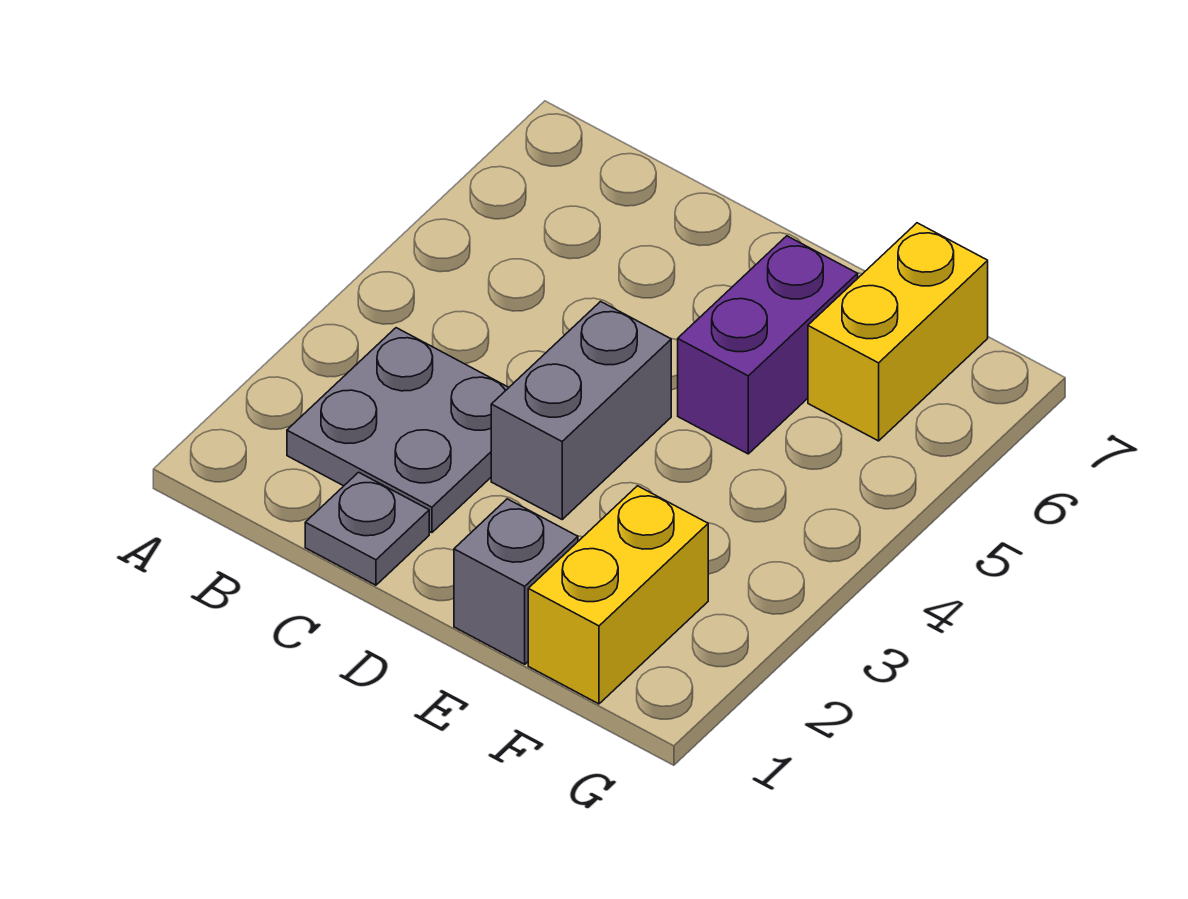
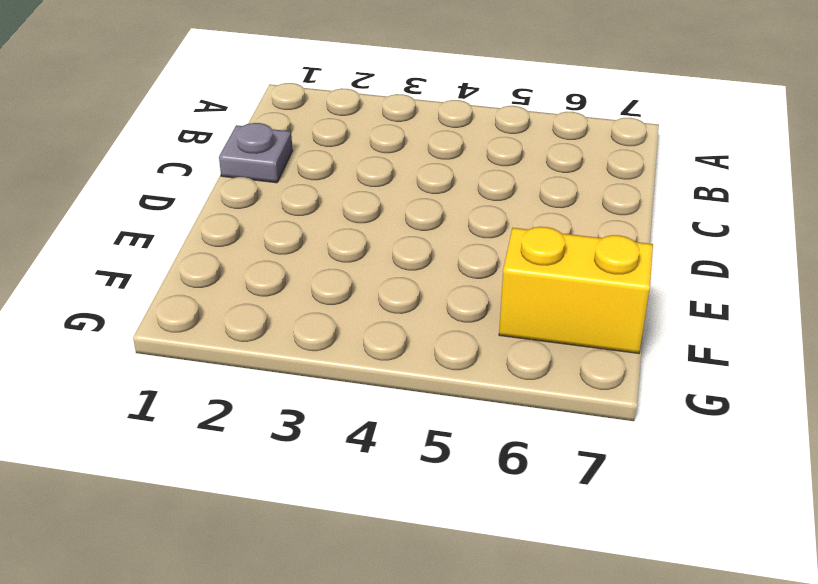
none -> grey plate B2:C3 level 1
none -> grey brick D3:D4 level 1

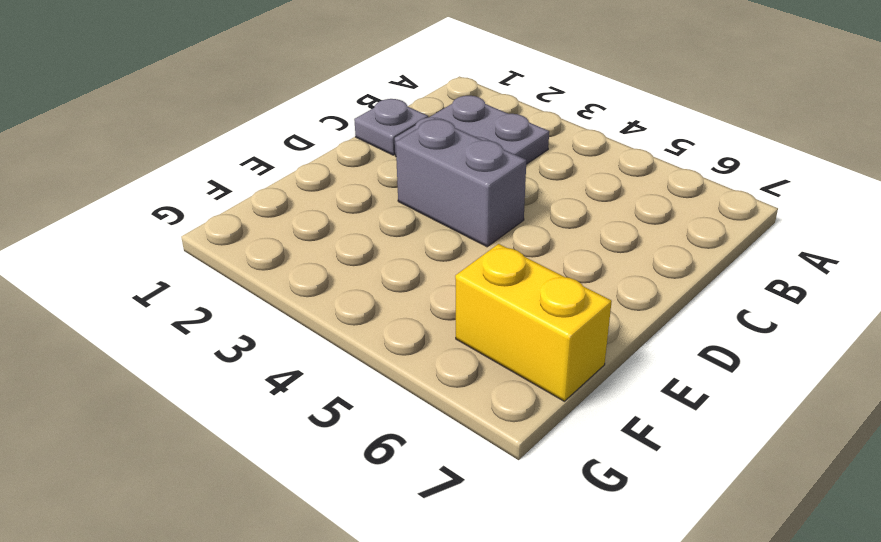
none -> grey brick E1 level 1
none -> purple brick E5:E6 level 1

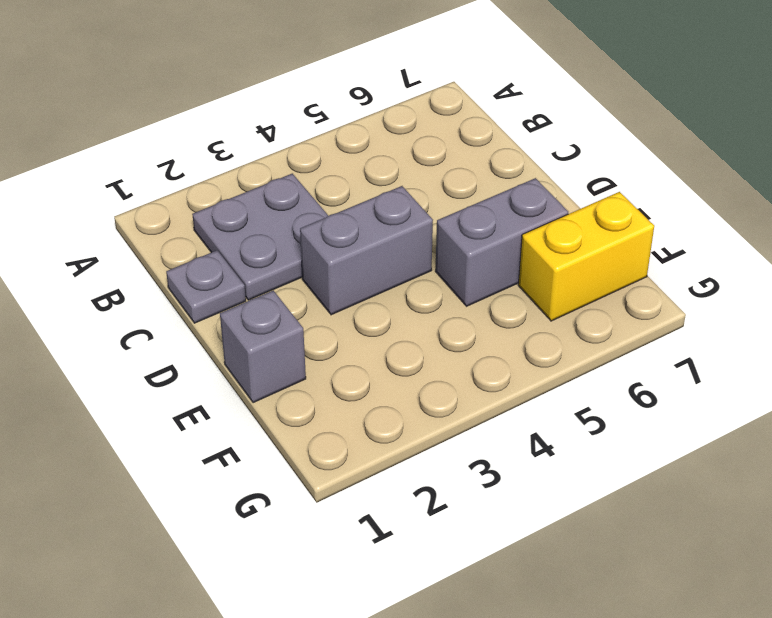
grey brick E5:E6 level 1 -> purple brick E5:E6 level 1
none -> yellow brick F1:F2 level 1

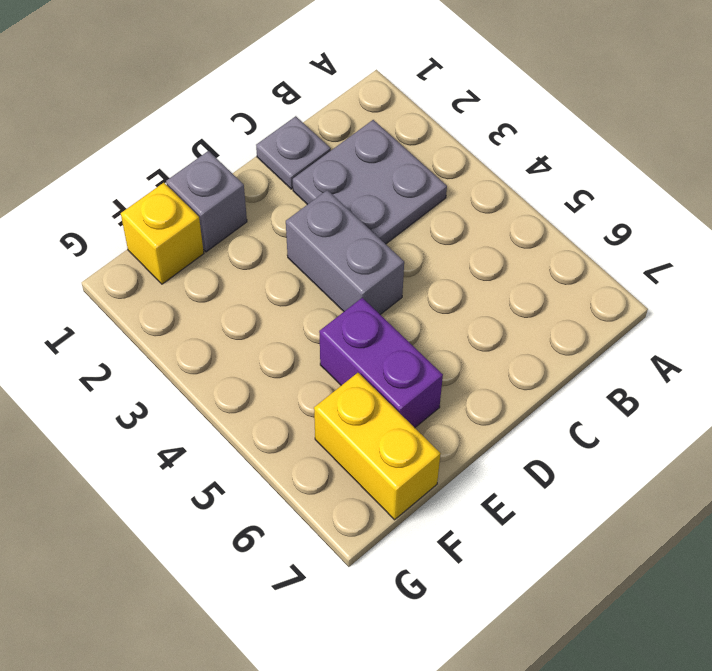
yellow brick F1 level 1 -> yellow brick F1:F2 level 1

